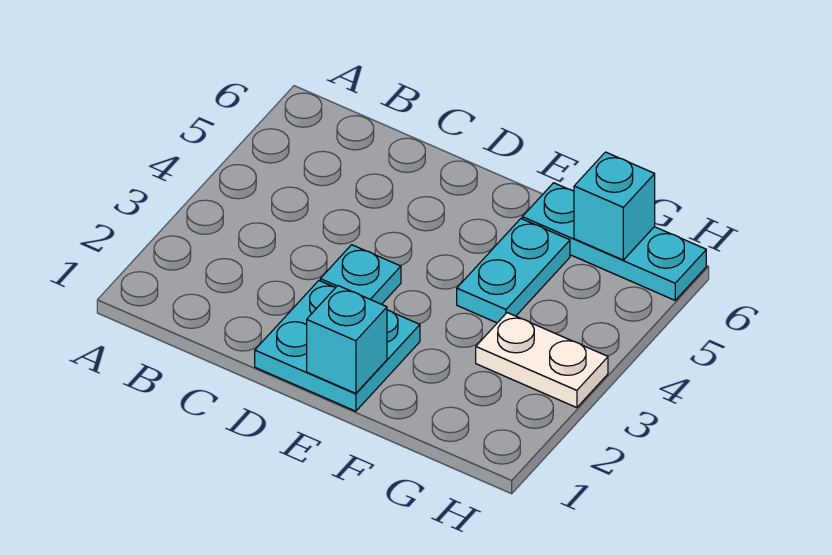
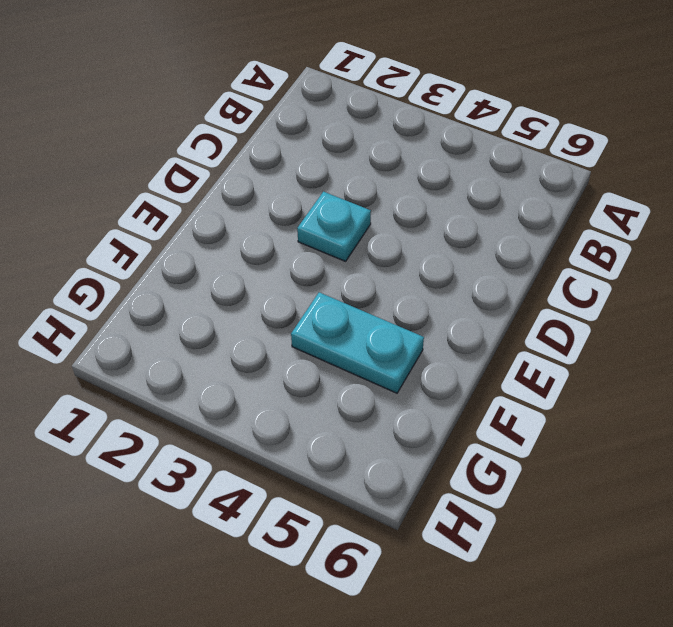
none -> cyan plate D1:E2 level 1
none -> cyan plate F6:H6 level 1

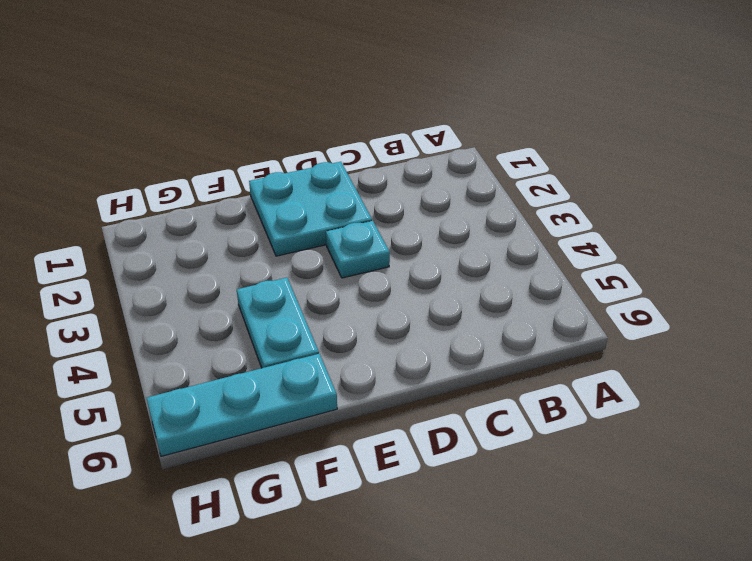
none -> white plate G3:H3 level 1
none -> cyan brick E1 level 2

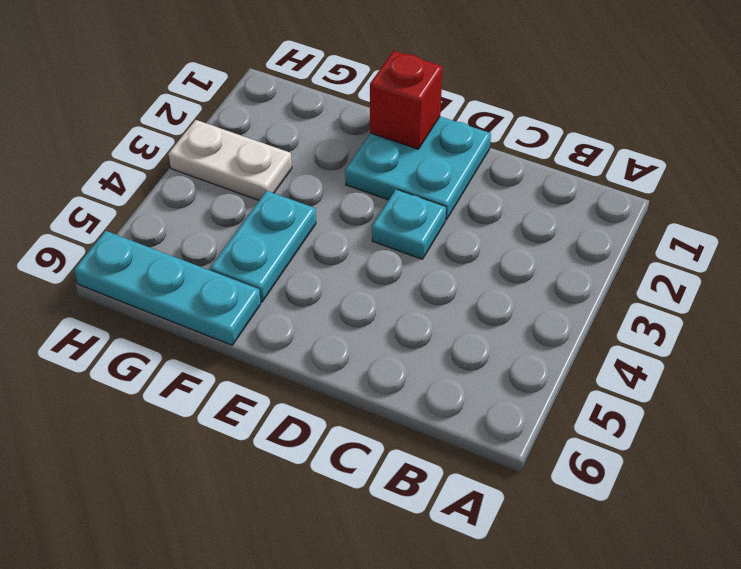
red brick E1 level 2 -> cyan brick E1 level 2
none -> cyan brick G6 level 2

